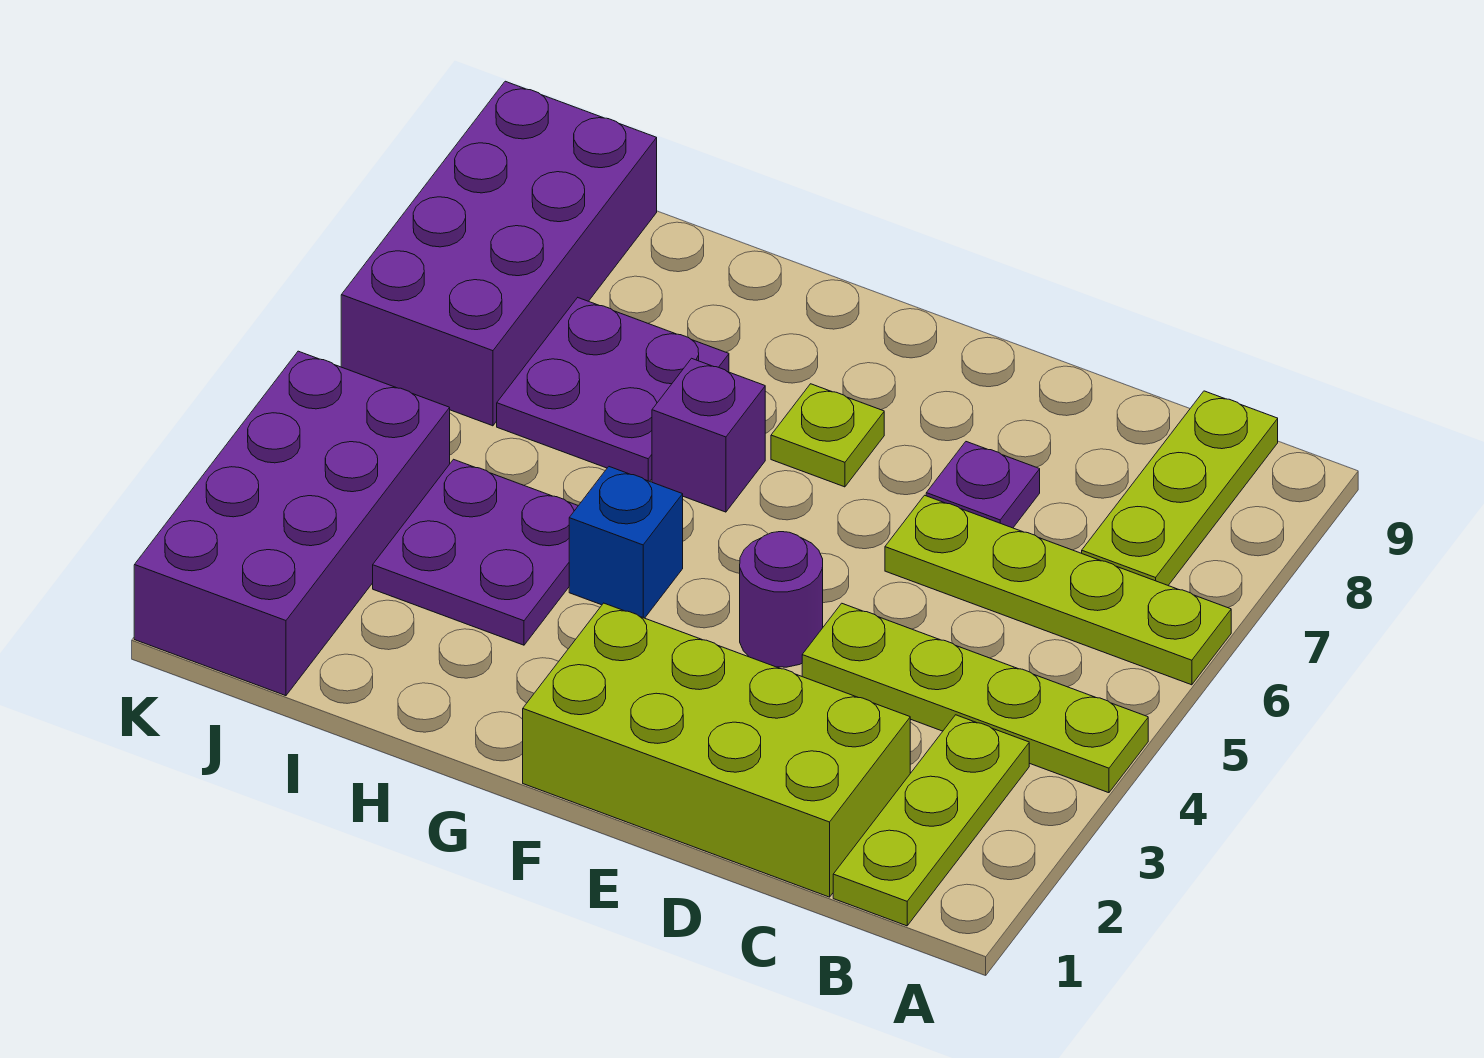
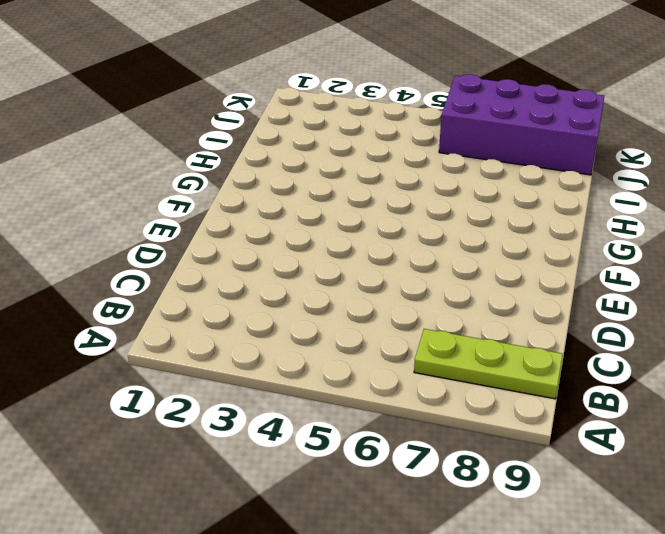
none -> lime plate A4:D4 level 1
none -> lime plate A6:D6 level 1
none -> lime plate B1:B3 level 1

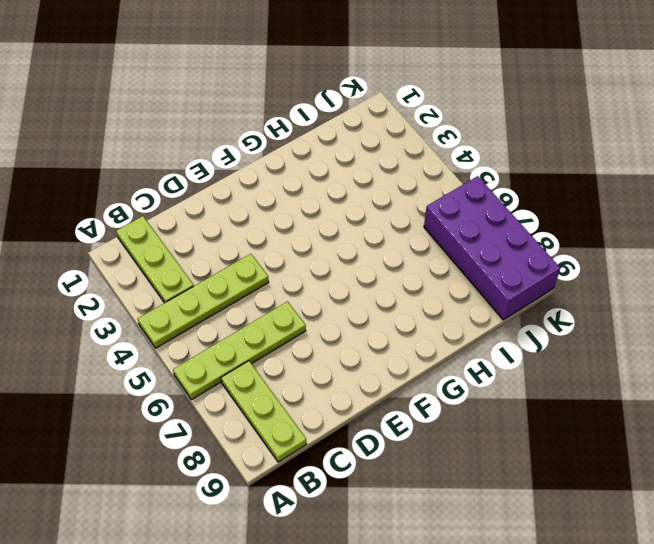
none -> lime brick C1:F2 level 1
none -> purple plate D7 level 1
none -> purple round brick E4 level 1

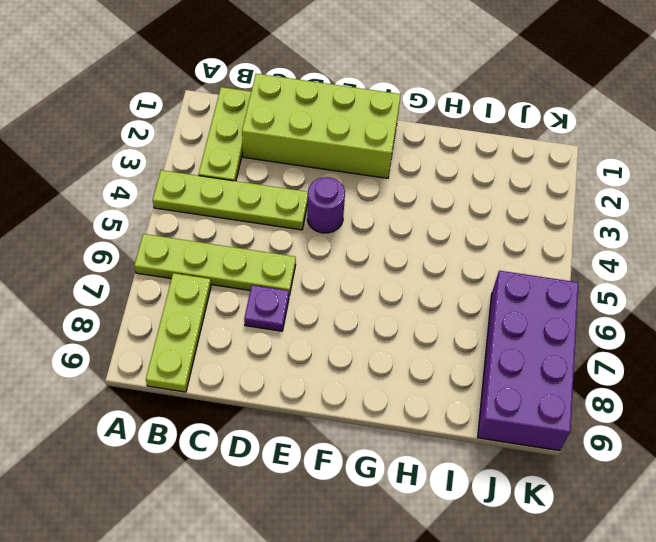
none -> lime plate F7 level 1
none -> blue brick G4 level 1
none -> purple brick G6 level 1

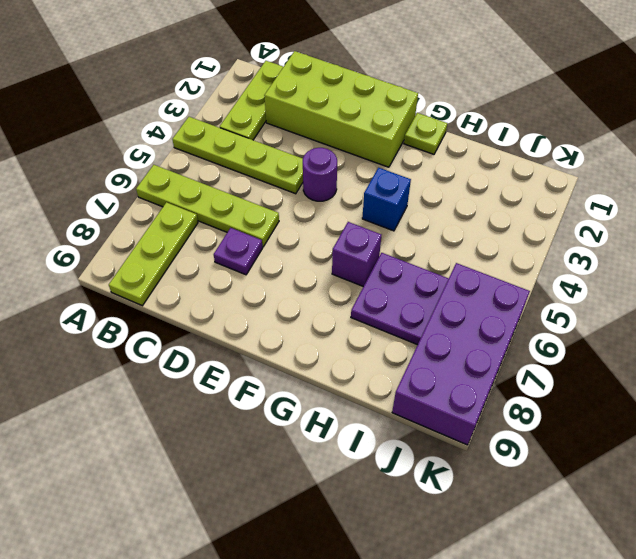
lime plate G1 level 1 -> lime plate F7 level 1
none -> purple plate H3:I4 level 1
none -> purple brick J1:K4 level 1

